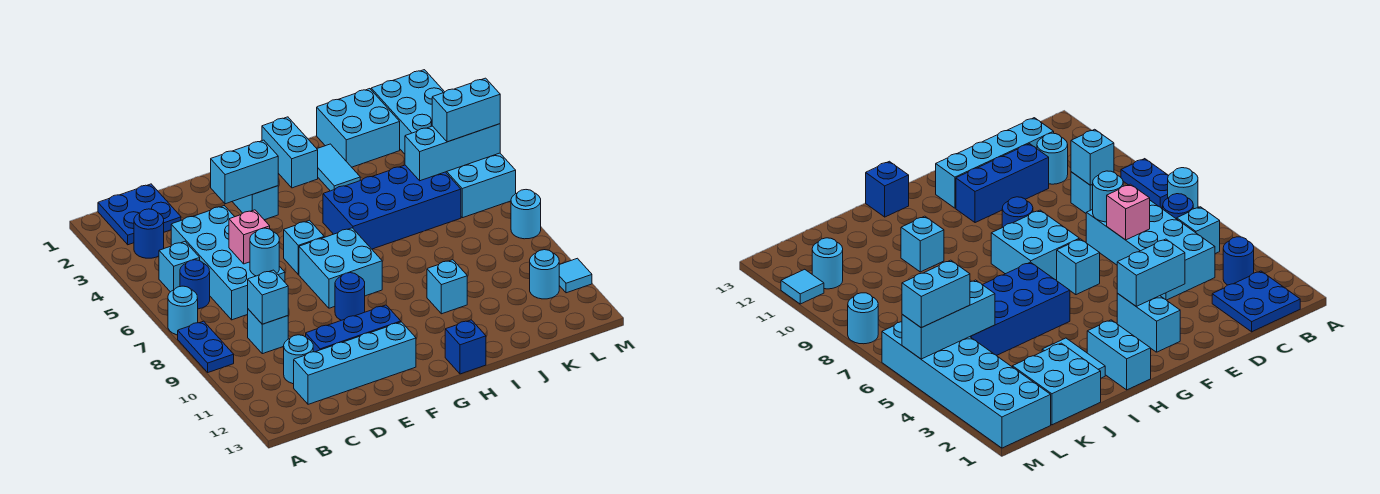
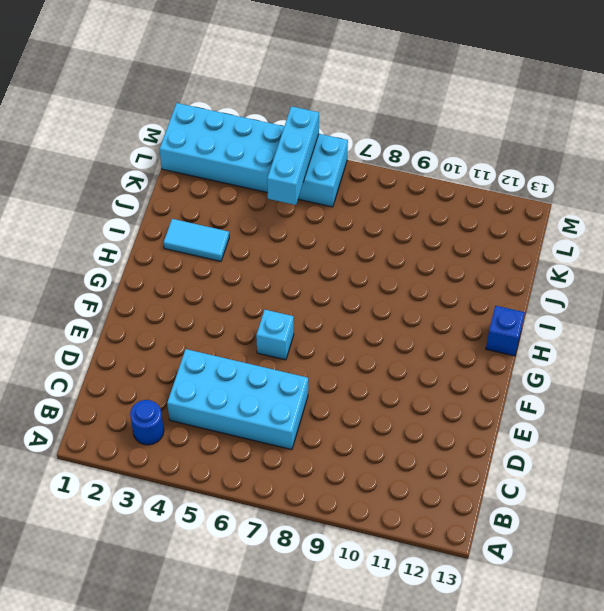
none -> cyan round brick A7 level 1
none -> blue plate A8:A9 level 1
none -> blue plate B1:C2 level 1
none -> cyan brick B5 level 1

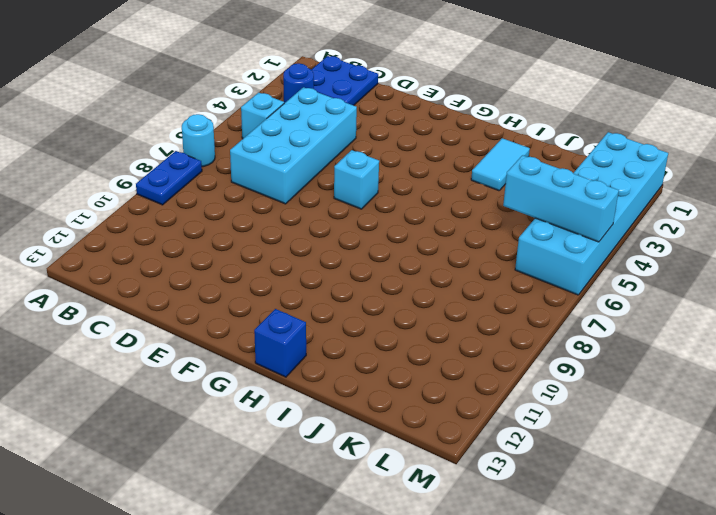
none -> blue round brick B6 level 1
none -> cyan brick C9 level 1
none -> cyan round brick C11 level 1
none -> cyan brick C12:F12 level 1

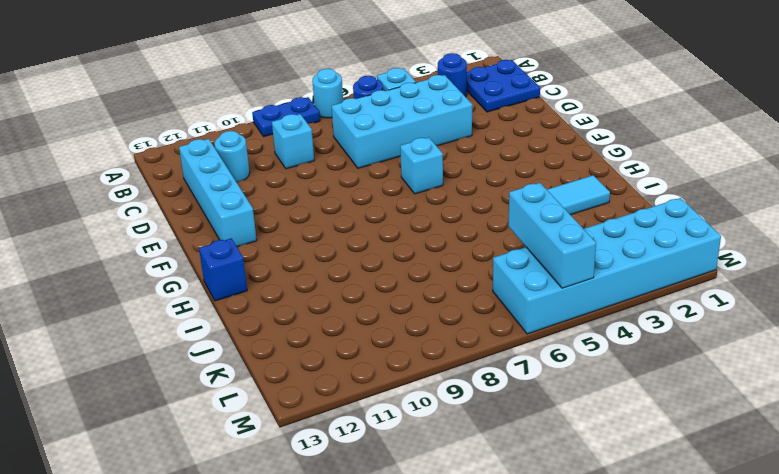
none -> blue brick D11:F11 level 1
none -> cyan brick F2:F3 level 1
none -> cyan brick F7:G8 level 1
none -> blue round brick F9 level 1

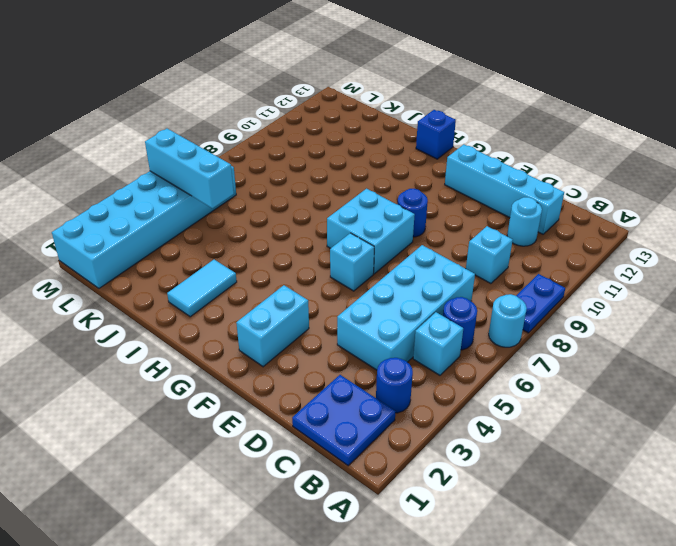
none -> blue brick D11:F11 level 1
none -> cyan brick H1:H2 level 1
none -> blue brick H5:K6 level 1
none -> cyan brick I10 level 1

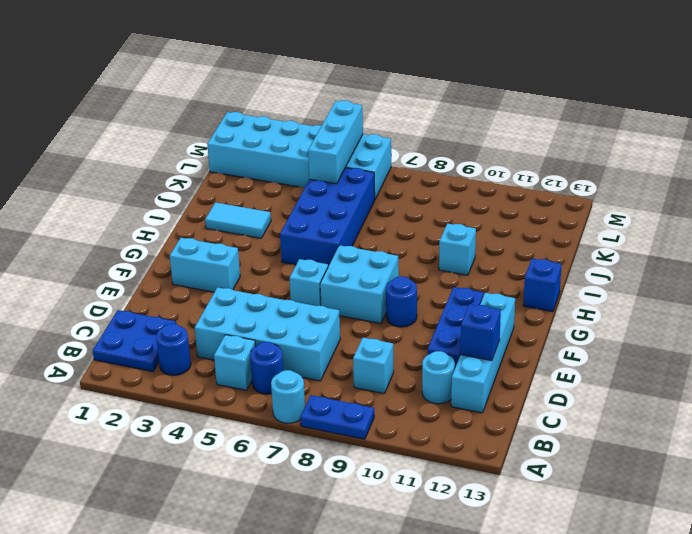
blue brick D12 level 2 -> none
none -> cyan brick H1:H2 level 1
none -> cyan brick J1:K2 level 1
none -> cyan round brick L11 level 1
none -> cyan round brick M8 level 1

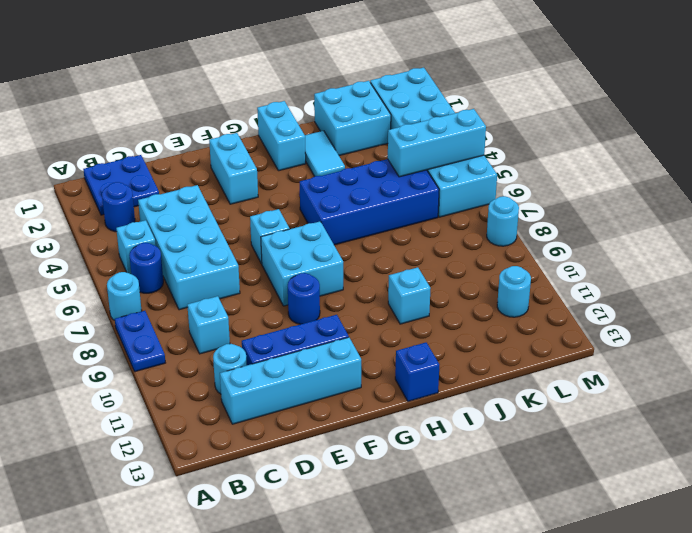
none -> cyan tile M11 level 1
none -> cyan brick C9 level 2
none -> pink brick D6 level 2
none -> cyan round brick D7 level 2

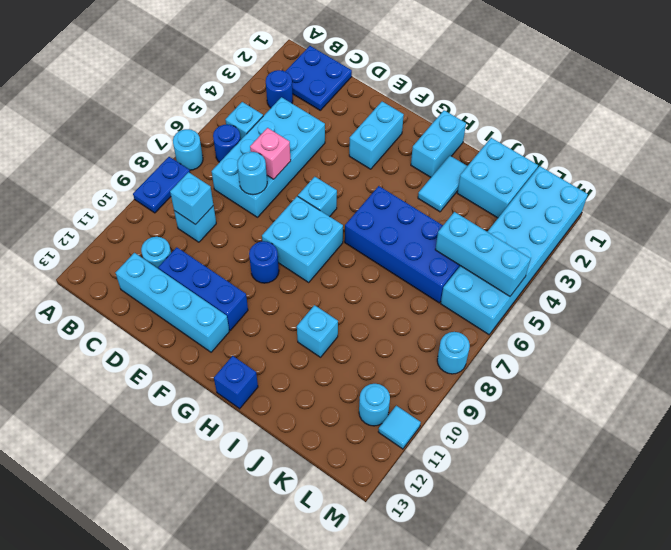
none -> cyan brick E3:F3 level 2
none -> cyan brick L5:M5 level 3

